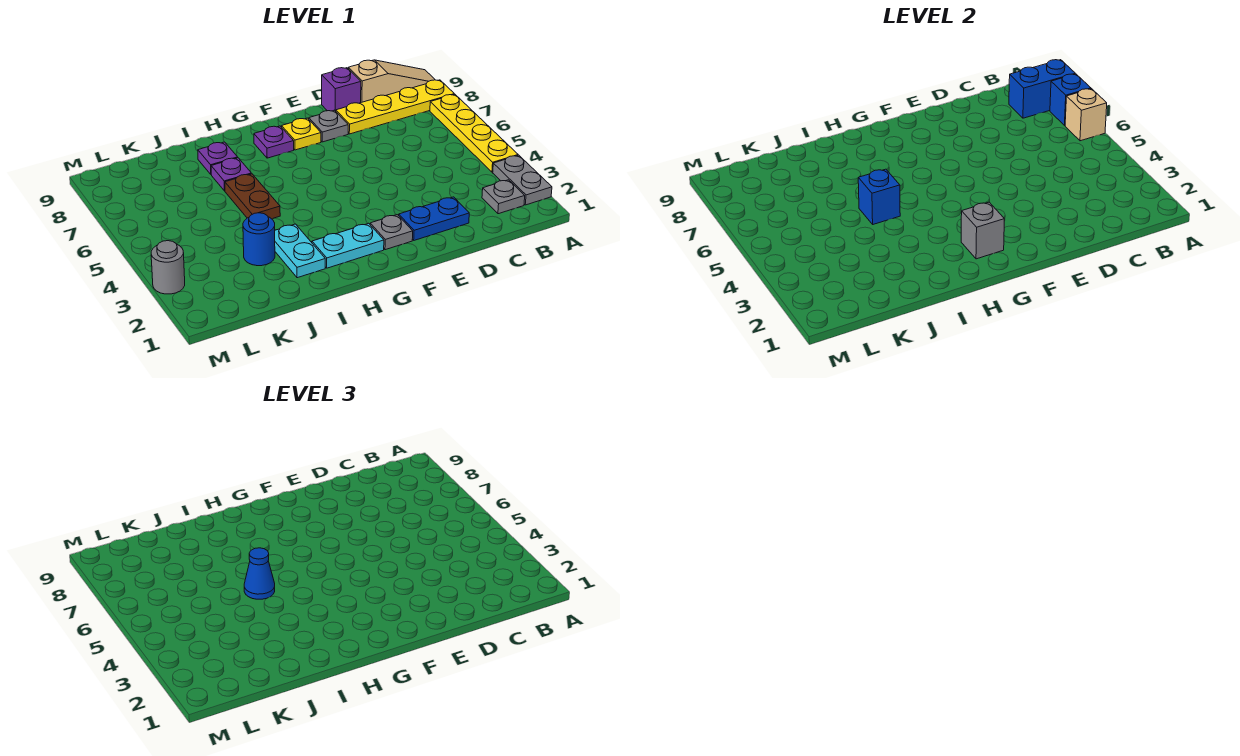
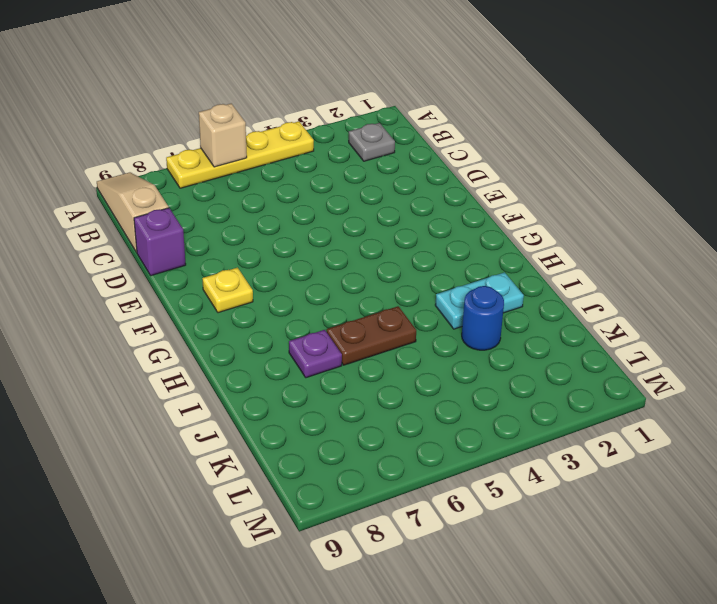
none -> grey plate A2:A3 level 1
none -> yellow plate A8:D8 level 1
none -> blue plate D2:E2 level 1

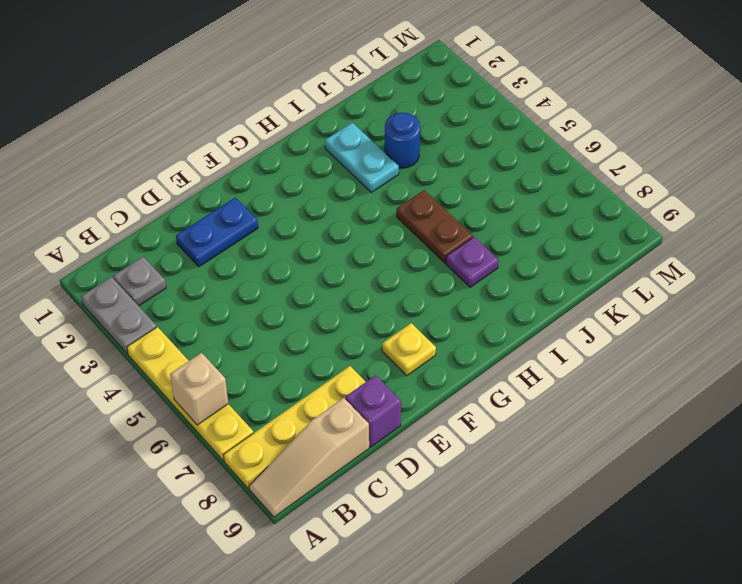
none -> grey plate E8 level 1
none -> grey plate F2 level 1
none -> cyan plate G2:H2 level 1

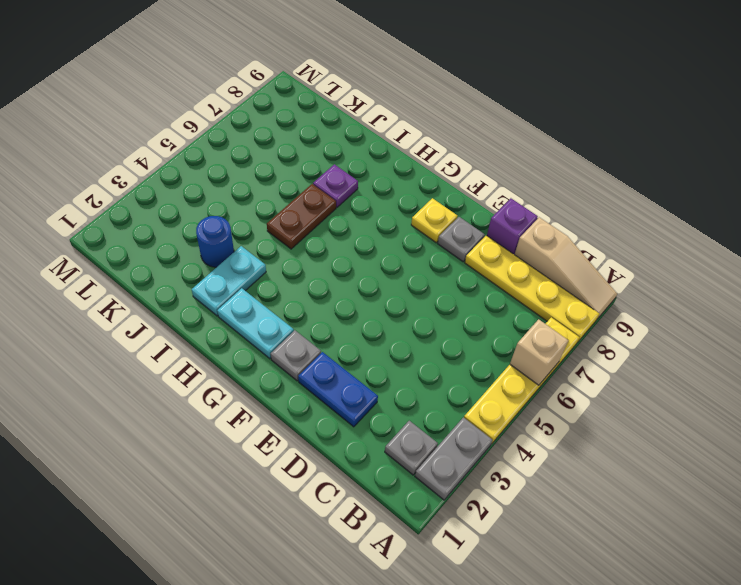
none -> purple plate G8 level 1
none -> purple plate I8 level 1
none -> grey round brick M3 level 1

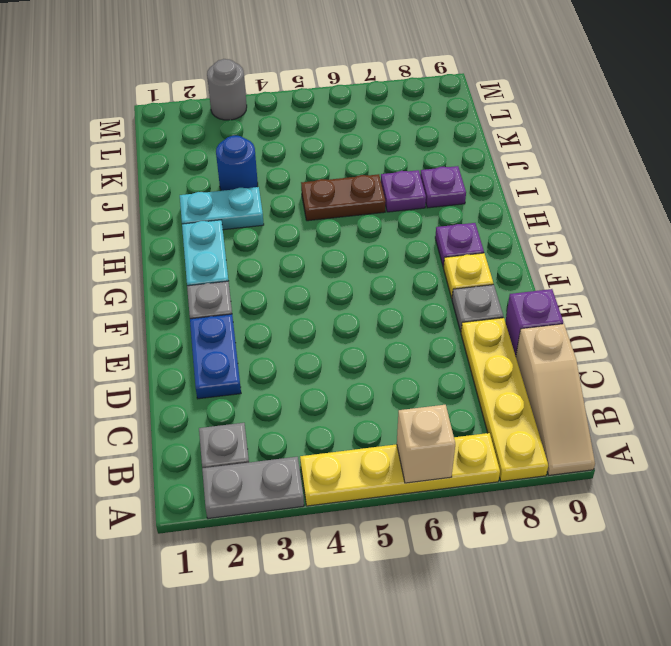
none -> blue brick A7 level 2
none -> blue brick A8:B8 level 2
none -> grey brick G2 level 2

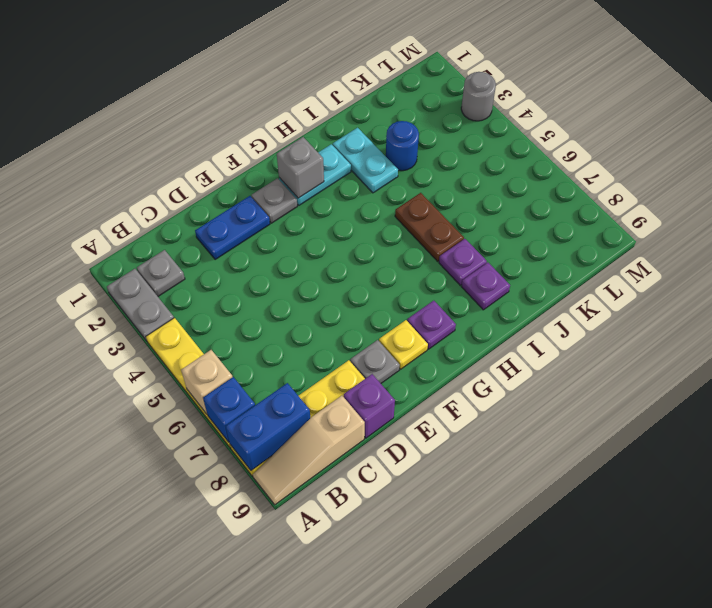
none -> blue brick I5 level 2
none -> blue cone I5 level 3

